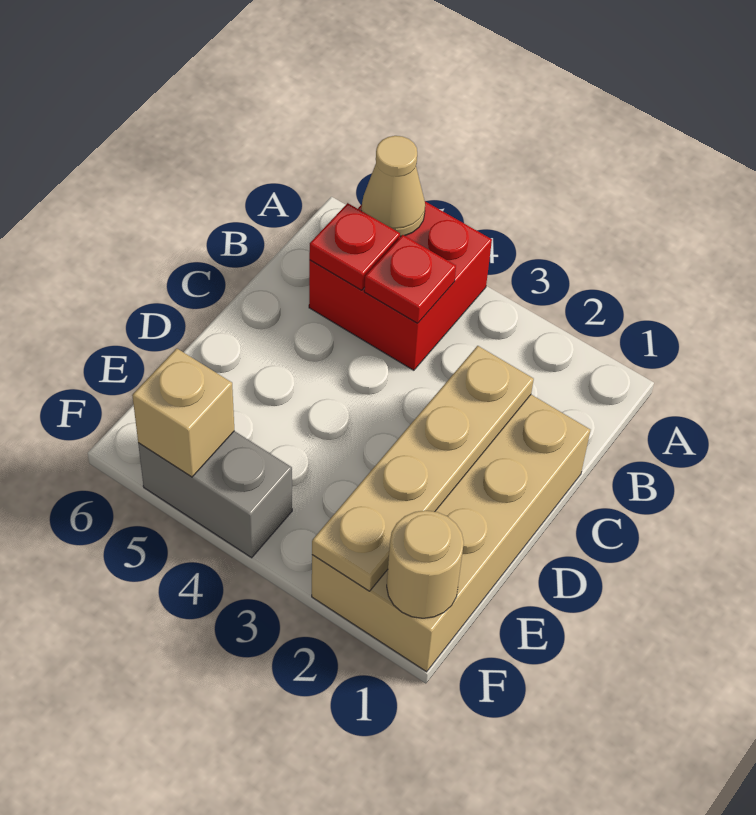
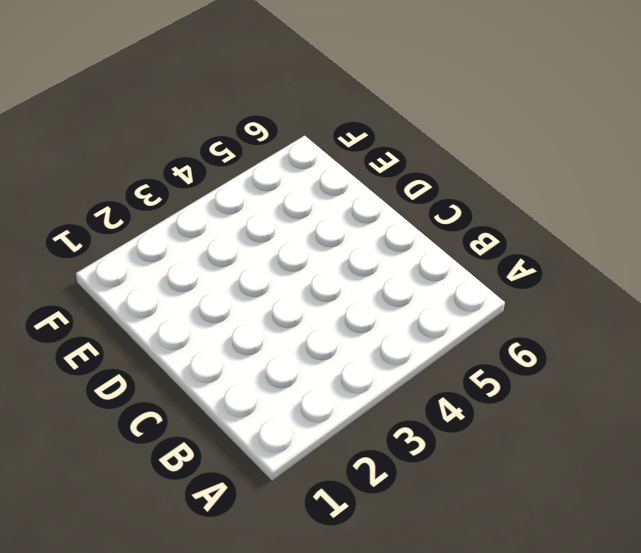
none -> red brick A4:B5 level 1
none -> tan brick C1:F2 level 1

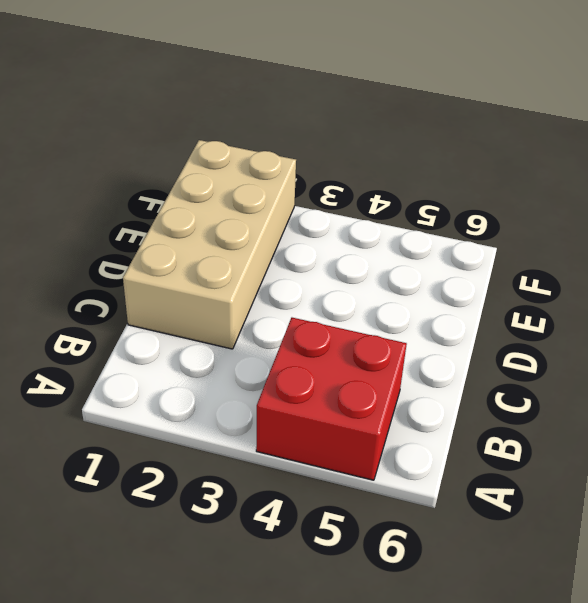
none -> grey brick F4:F5 level 1
none -> tan cone A5 level 2

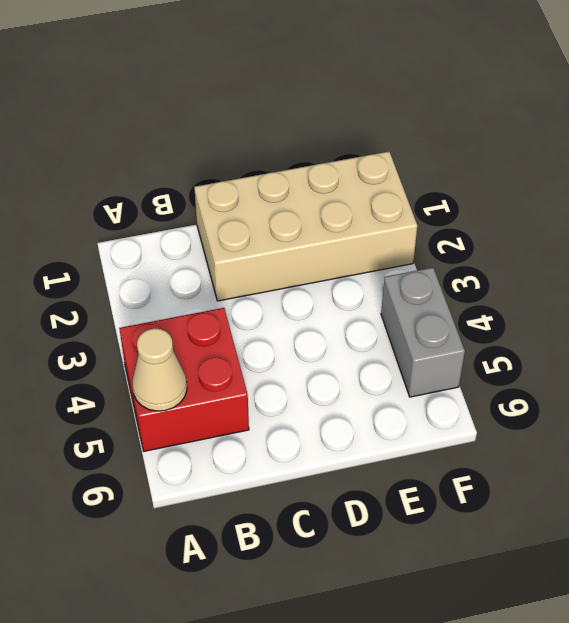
none -> red plate B4 level 2
none -> red plate B5 level 2

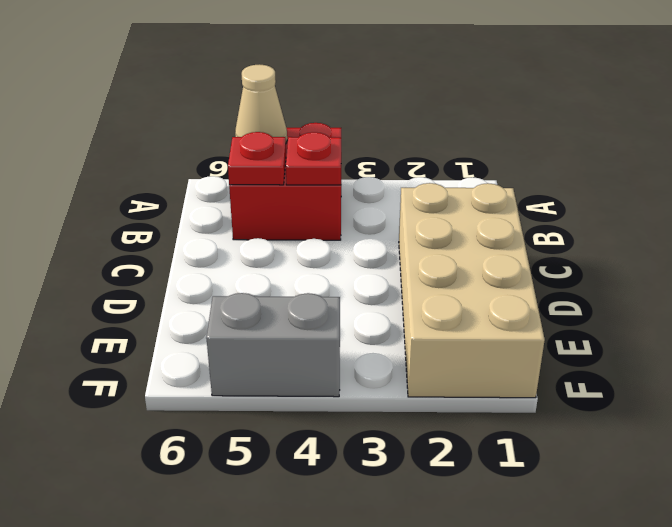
none -> tan plate C2:F2 level 2
none -> tan round brick F1 level 2

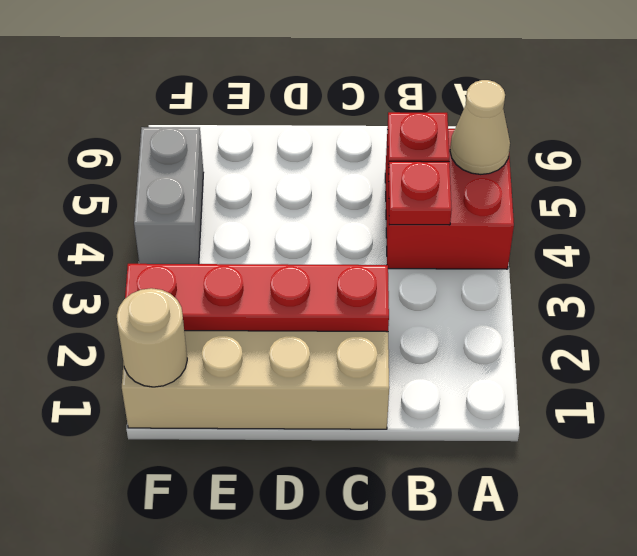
red plate C2:F2 level 2 -> tan plate C2:F2 level 2
none -> tan brick F5 level 2

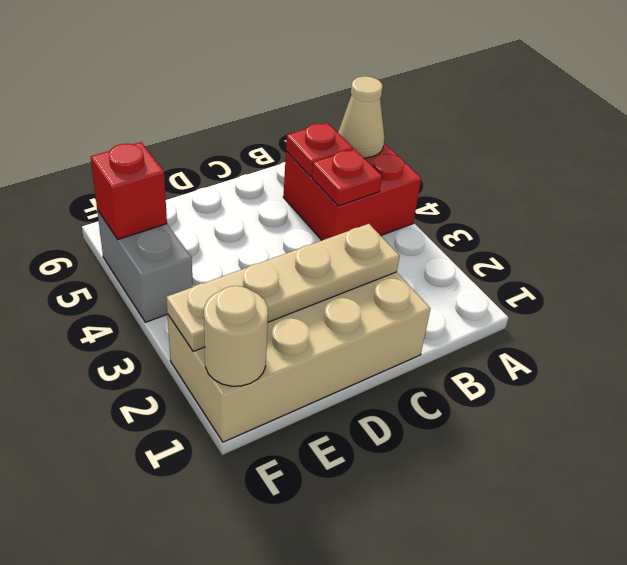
red brick F5 level 2 -> tan brick F5 level 2

